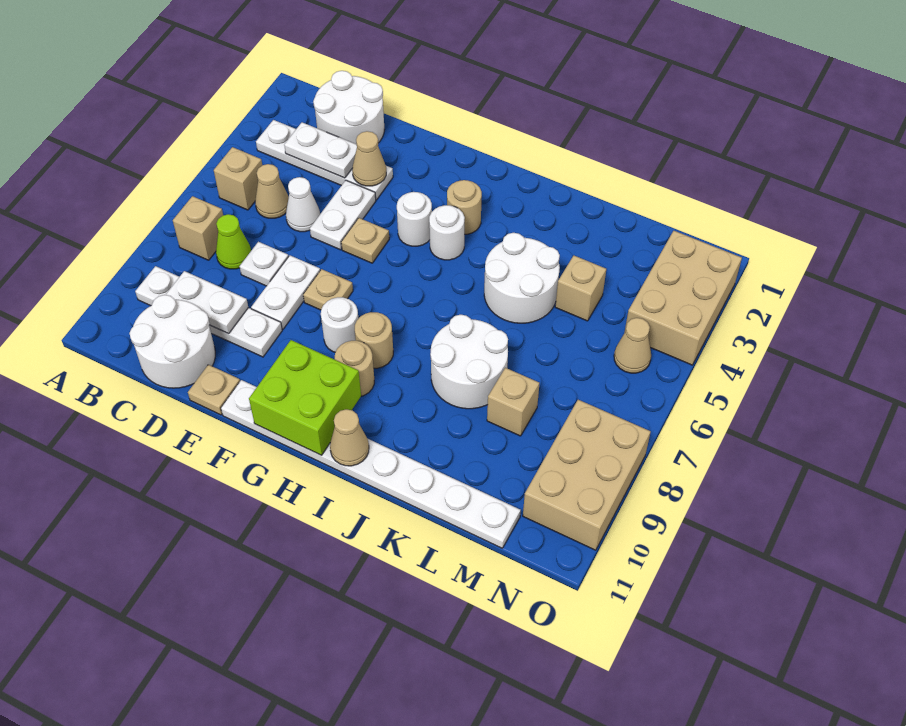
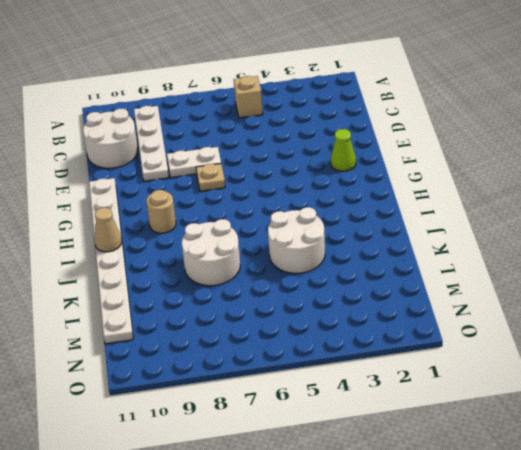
lime cone F2 level 1 -> lime cone C7 level 1
none -> white plate B3:E3 level 1
none -> tan brick B7 level 1
none -> white round brick C1:D2 level 1
none -> tan cone C5 level 1

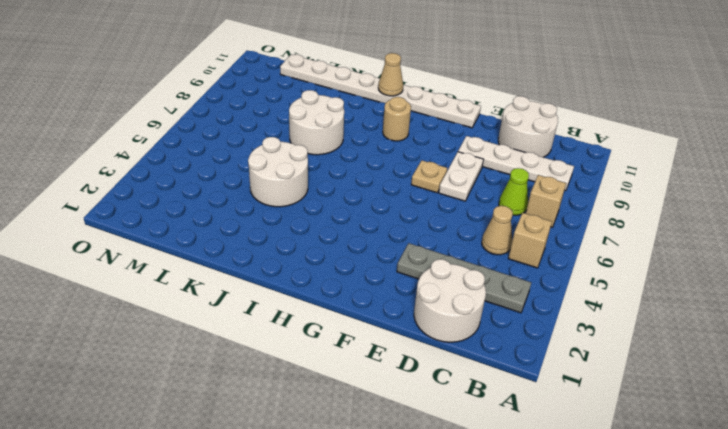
grey plate B3:E3 level 1 -> white plate B3:E3 level 1
none -> white cone D5 level 1
none -> white plate D7 level 1
none -> white plate E4:E5 level 1
none -> tan plate E11 level 1

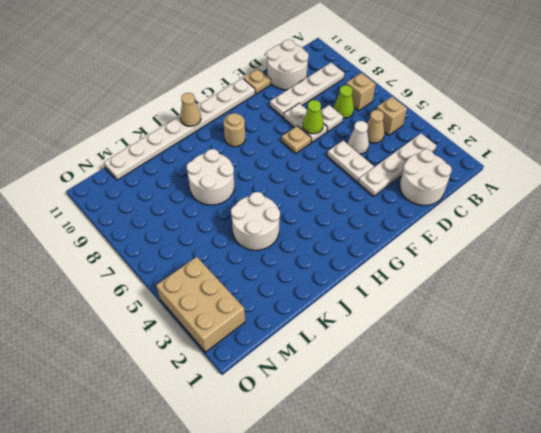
lime cone E7 level 2 -> none
none -> tan plate F5 level 1
none -> white round brick G4 level 1
none -> white round brick G8 level 1
none -> tan round brick H3 level 1

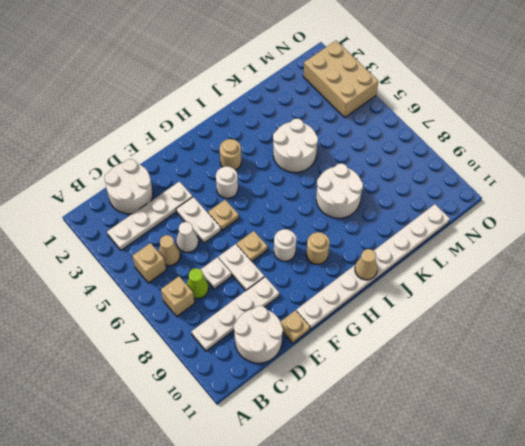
none -> white round brick H4 level 1
none -> tan round brick H8 level 1
none -> tan brick L4 level 1
none -> tan brick L8 level 1

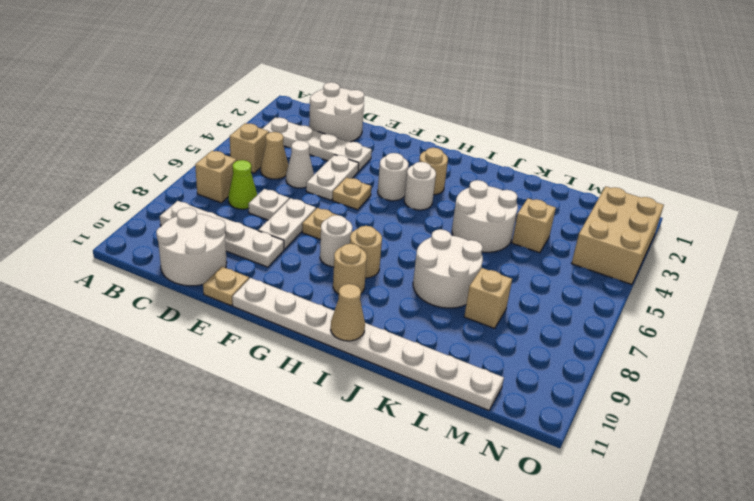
none -> tan cone N5 level 1
none -> tan brick N8:O10 level 1
none -> white plate C3:D3 level 2
none -> white plate C9:D9 level 2

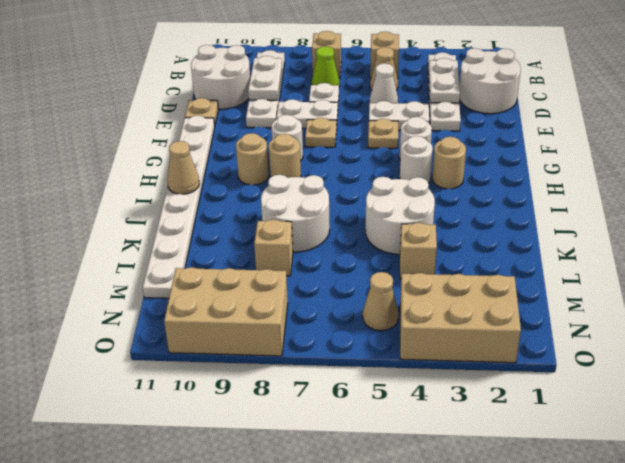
none -> tan cone E3 level 2
none -> lime brick G10:H11 level 2

